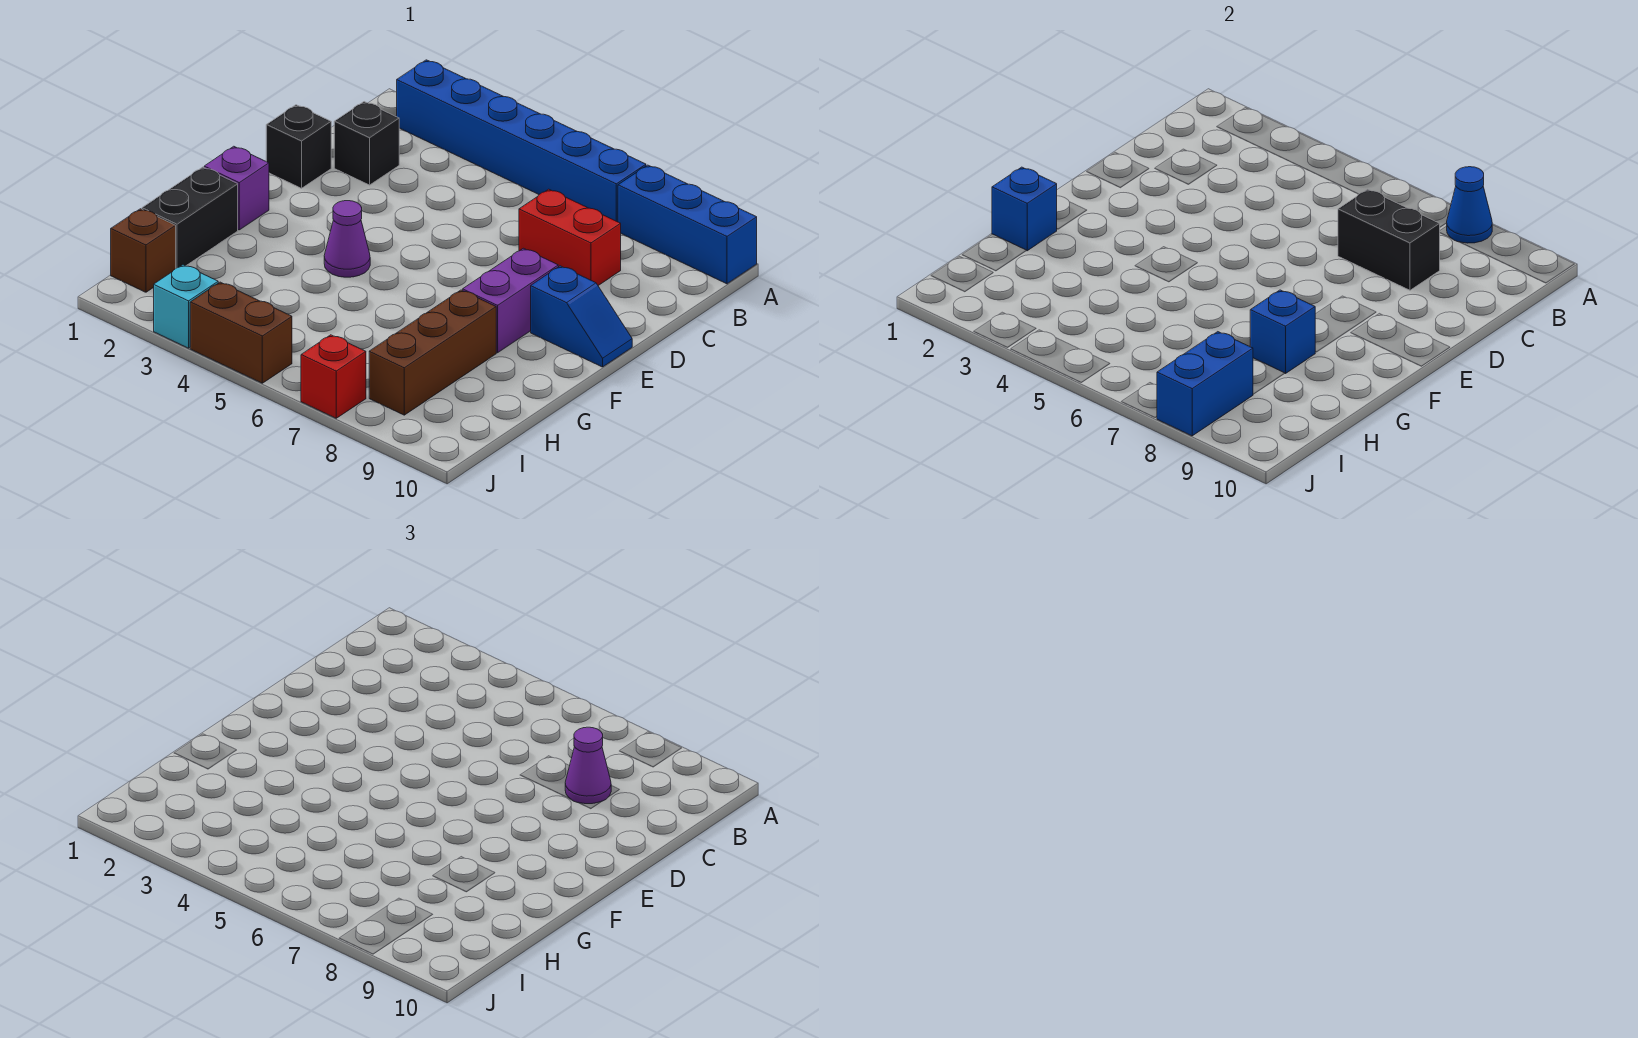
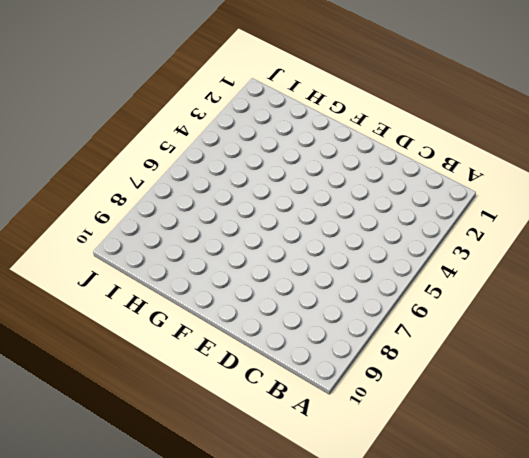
none -> blue brick A2:A7 level 1
none -> blue brick A8:A10 level 1
none -> black brick C2 level 1

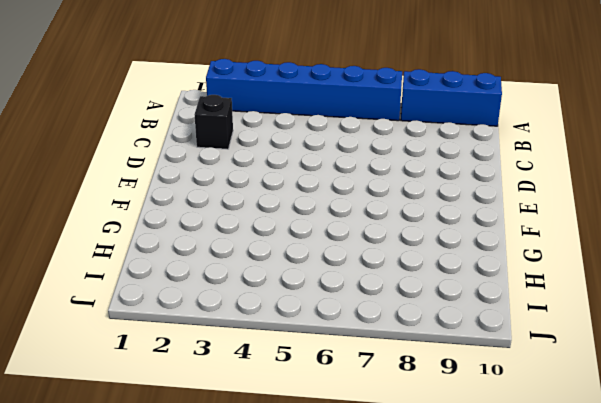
none -> red brick C7:C8 level 1
none -> black brick D1 level 1
none -> purple brick E8:F8 level 1

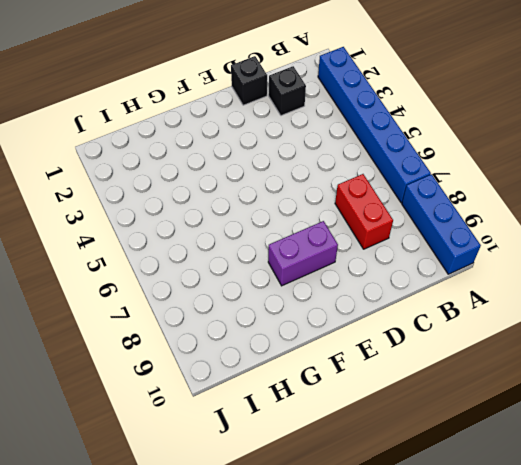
none -> blue slope E9:E10 level 1 top 9
none -> purple brick F1 level 1
none -> purple cone F4 level 1

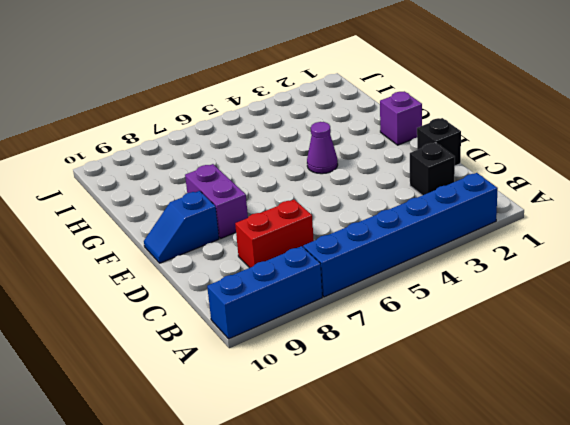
none -> black brick G1:H1 level 1
none -> brown brick G8:I8 level 1
none -> brown brick I1 level 1

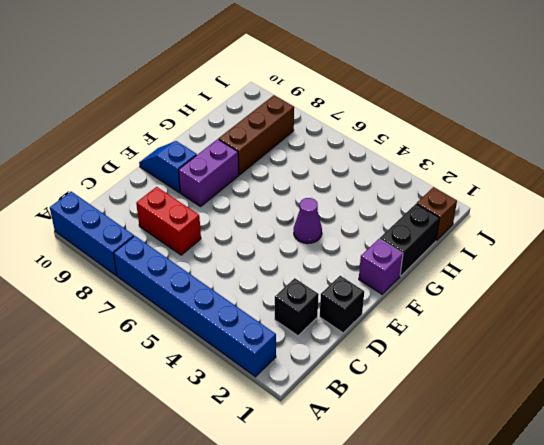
none -> cyan brick J3 level 1
none -> brown brick J4:J5 level 1
none -> red brick J7 level 1

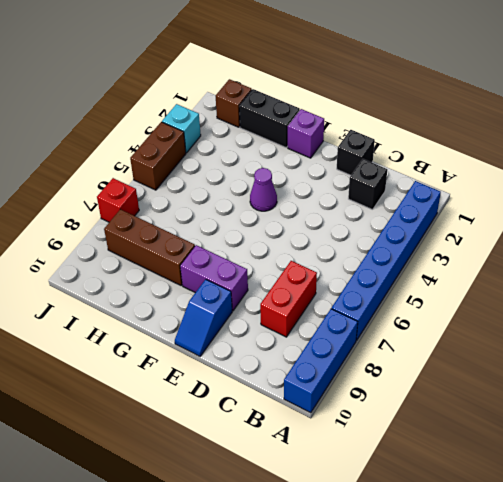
none -> blue cone A8 level 2
none -> black brick C7:C8 level 2
none -> blue brick G1 level 2

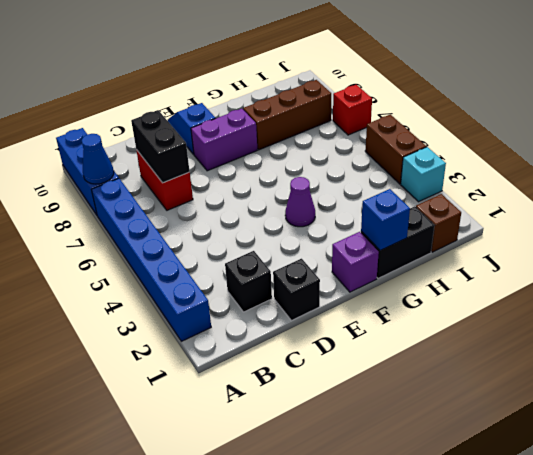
none -> blue brick G8 level 2
none -> blue brick I8:J8 level 2
none -> purple cone C8 level 3

